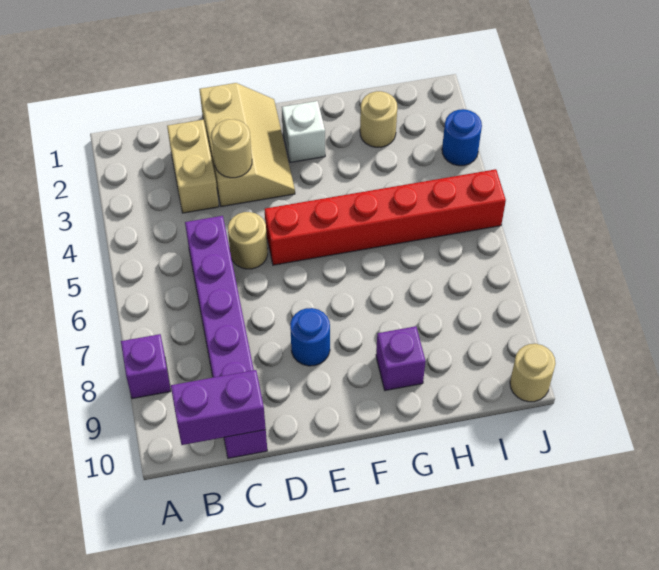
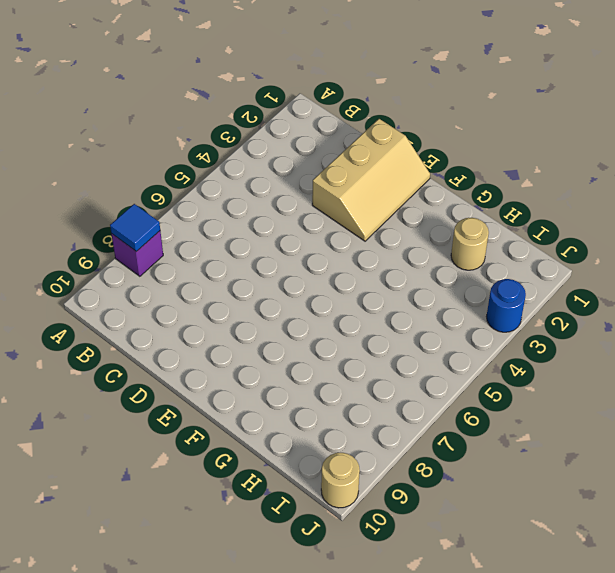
blue tile A8 level 2 -> none
none -> tan brick C2:C3 level 1
none -> purple brick C5:C10 level 1
none -> tan round brick D5 level 1

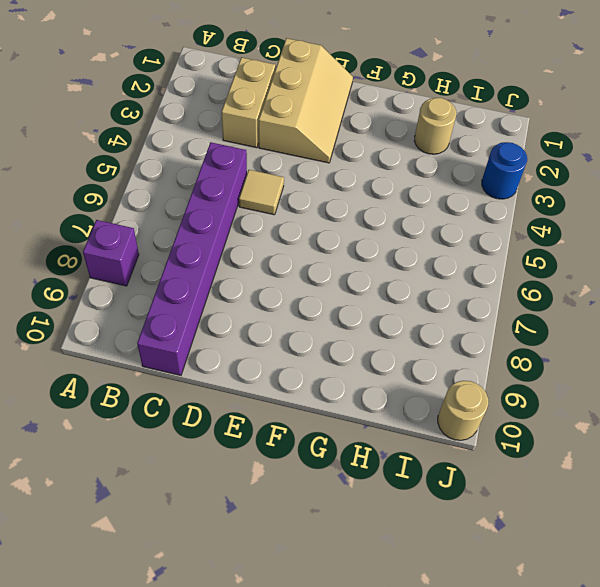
tan tile D5 level 1 -> tan round brick D5 level 1
none -> red brick E5:J5 level 1
none -> blue round brick E8 level 1
none -> white brick F2 level 1

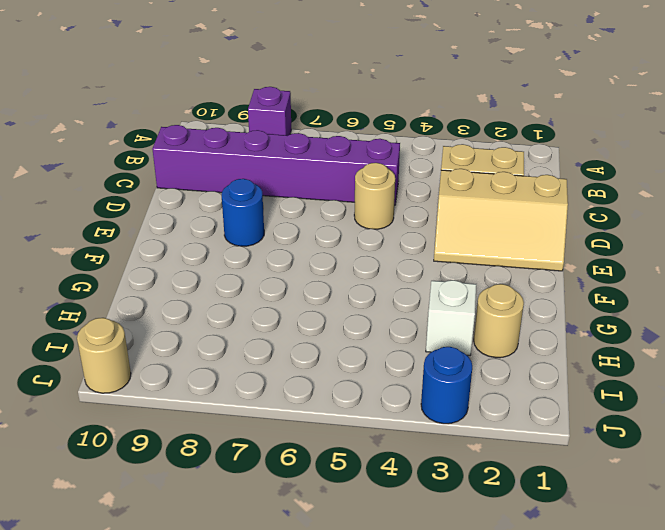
white brick H3 level 1 -> white brick F2 level 1
none -> red brick E5:J5 level 1
none -> purple brick G9 level 1
none -> purple brick B10:C10 level 2

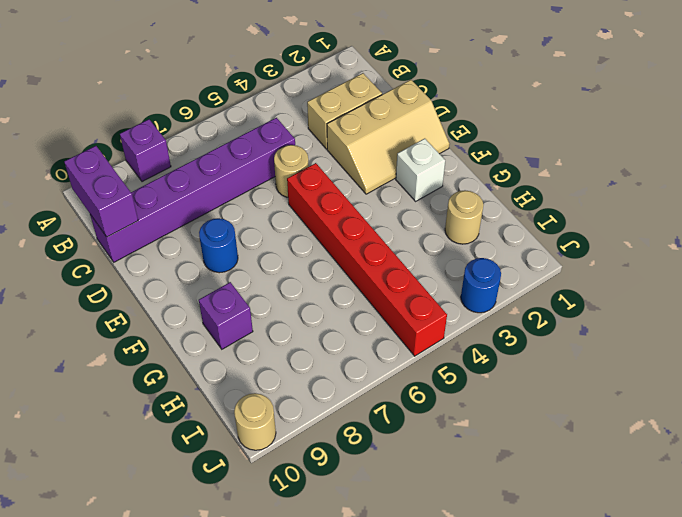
none -> tan round brick D3 level 2

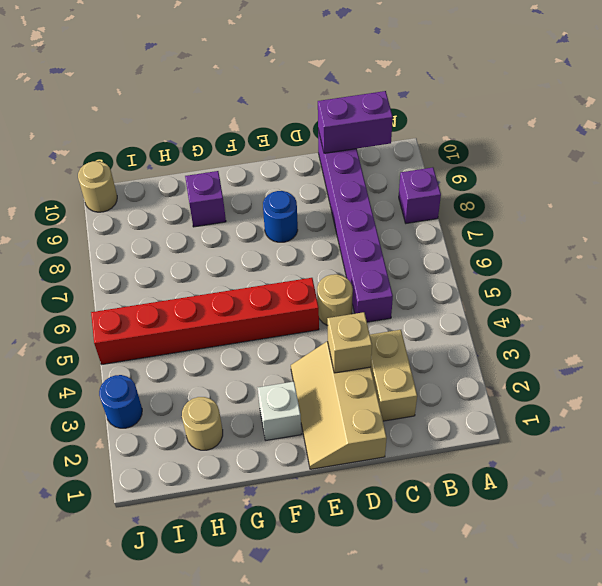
tan brick D3 level 2 -> tan round brick D3 level 2

